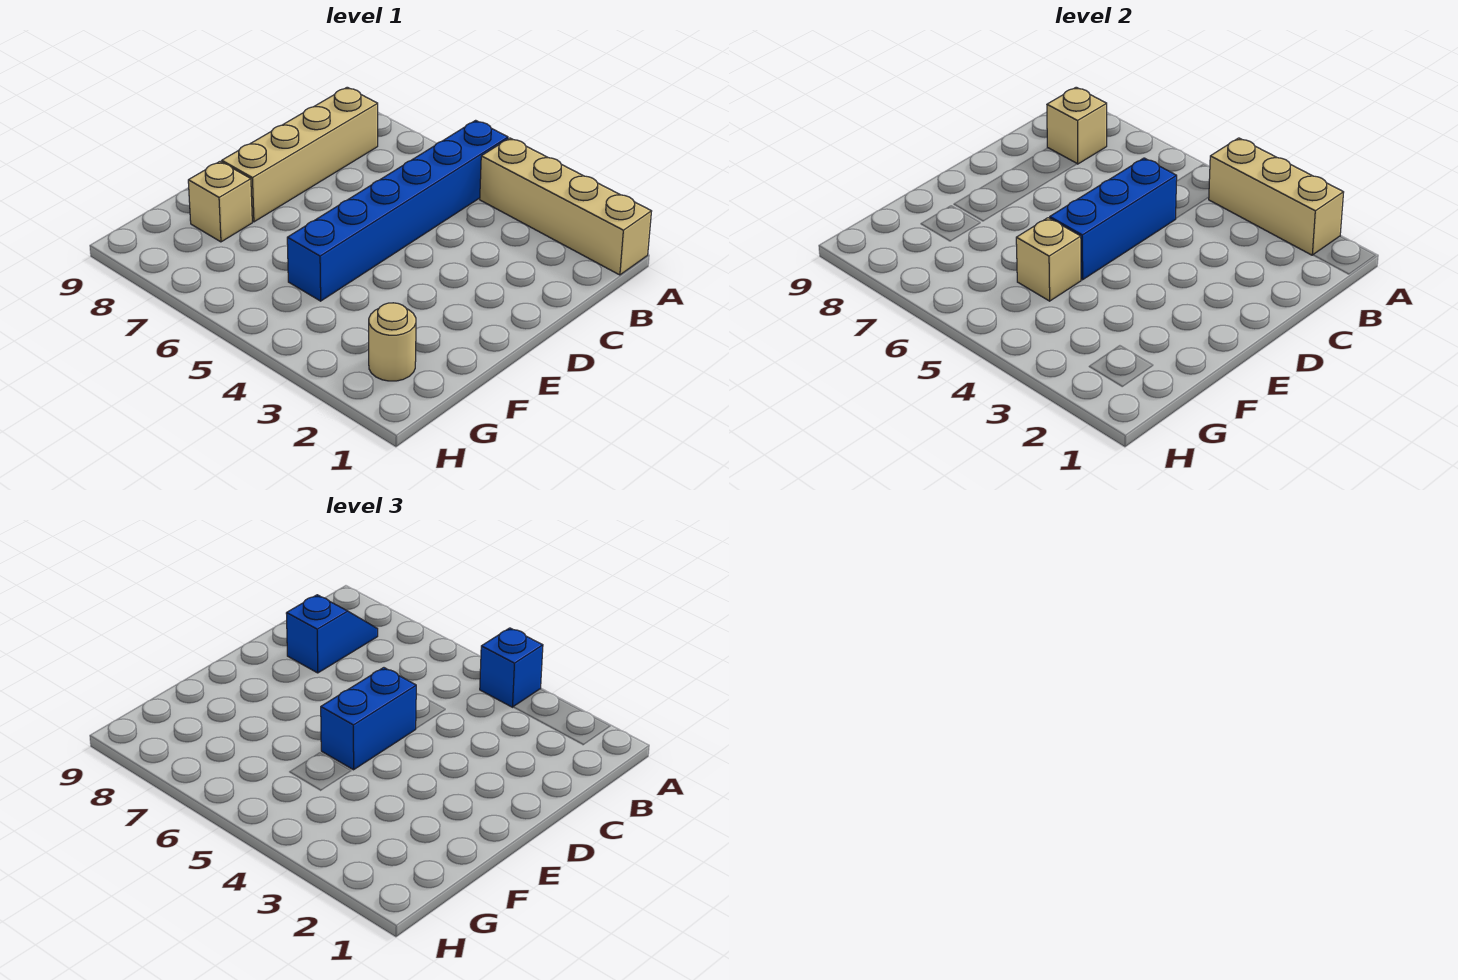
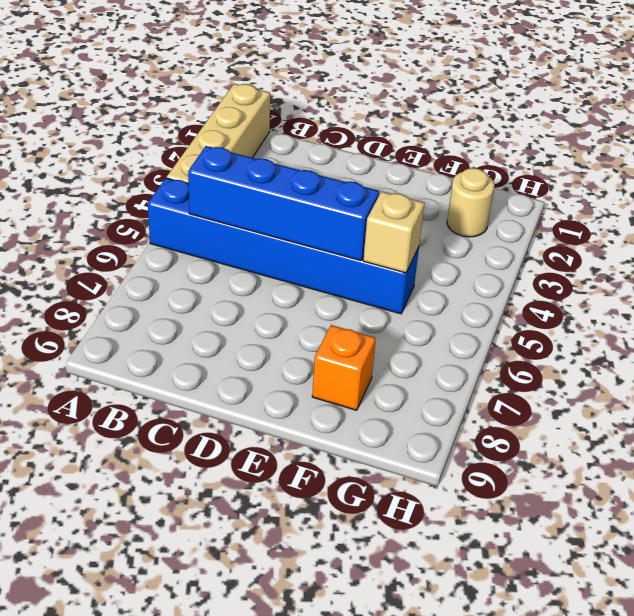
blue brick B5:E5 level 2 -> blue brick C5:E5 level 2
orange brick F8 level 1 -> tan brick F8 level 1
none -> tan brick B8:E8 level 1
none -> tan brick A2:A4 level 2
none -> tan brick B8 level 2

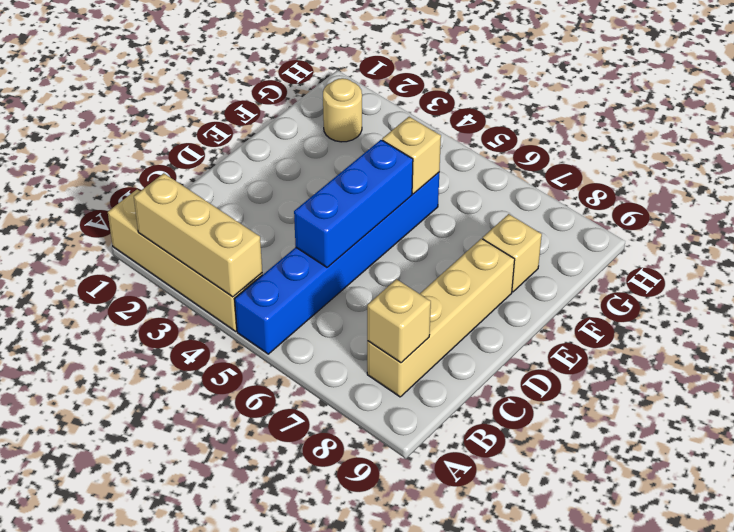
none -> blue brick A4 level 3
none -> blue slope B8:C8 level 3 top C
none -> blue brick D5:E5 level 3

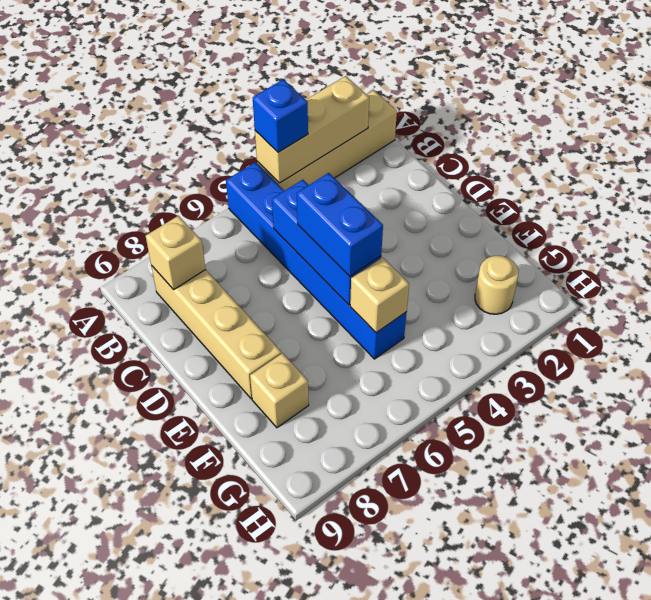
none -> blue slope B8:C8 level 3 top C

